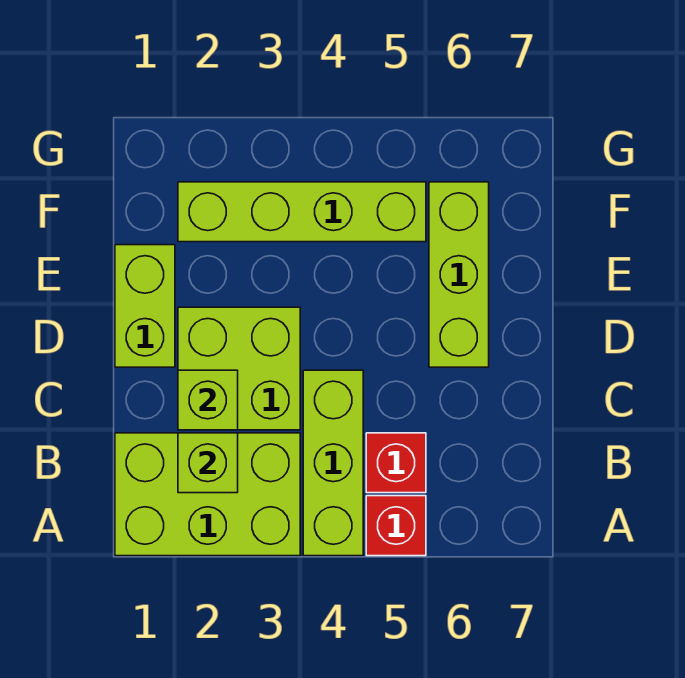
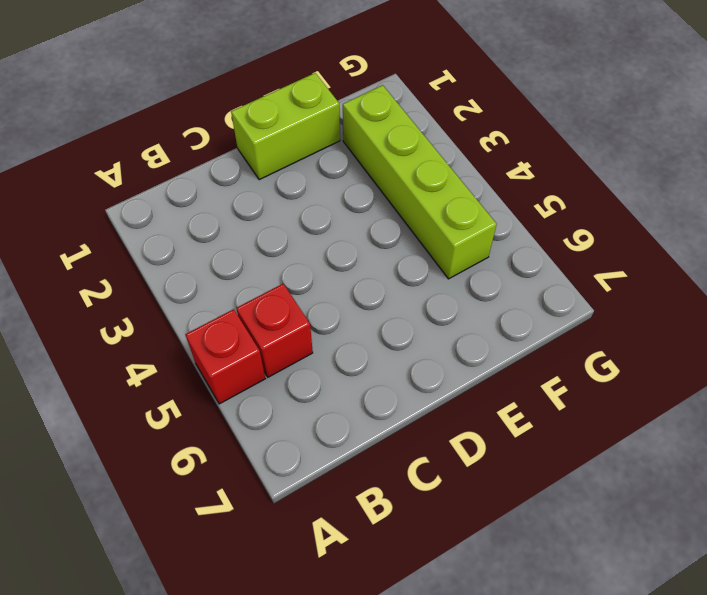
none -> lime brick A1:B3 level 1
none -> lime brick A4:C4 level 1

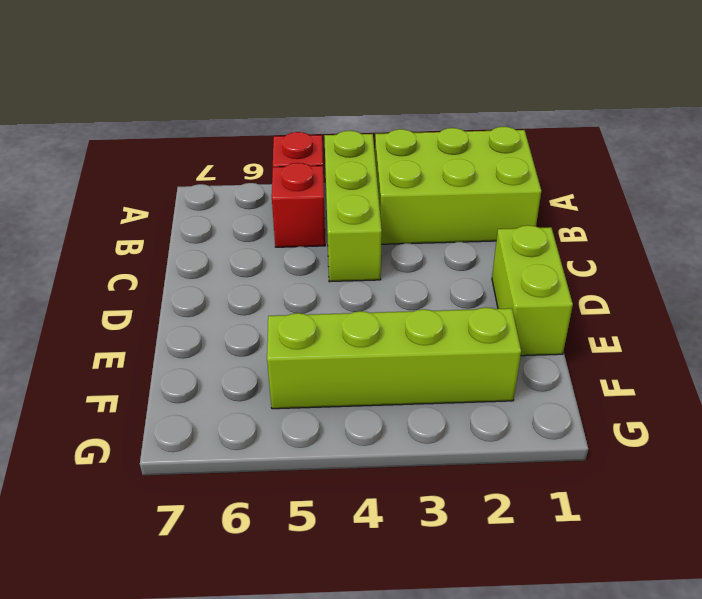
none -> lime brick C2:D3 level 1
none -> lime brick D6:F6 level 1

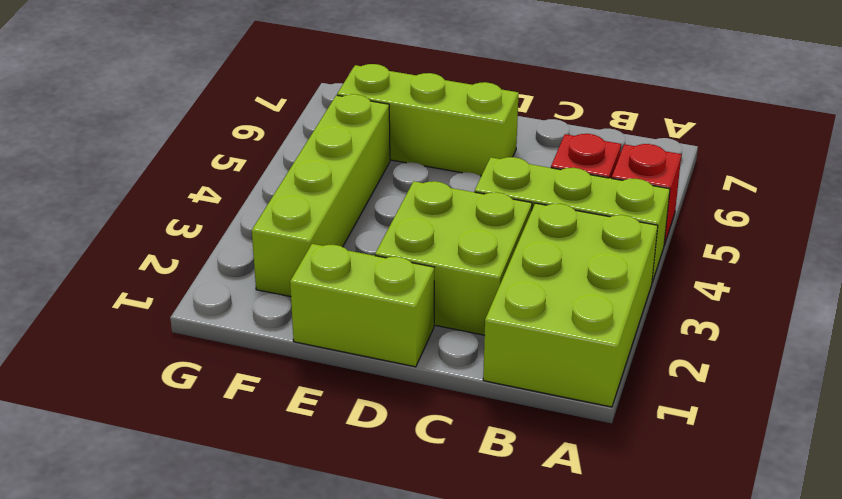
none -> lime brick B2 level 2
none -> lime brick C2 level 2

